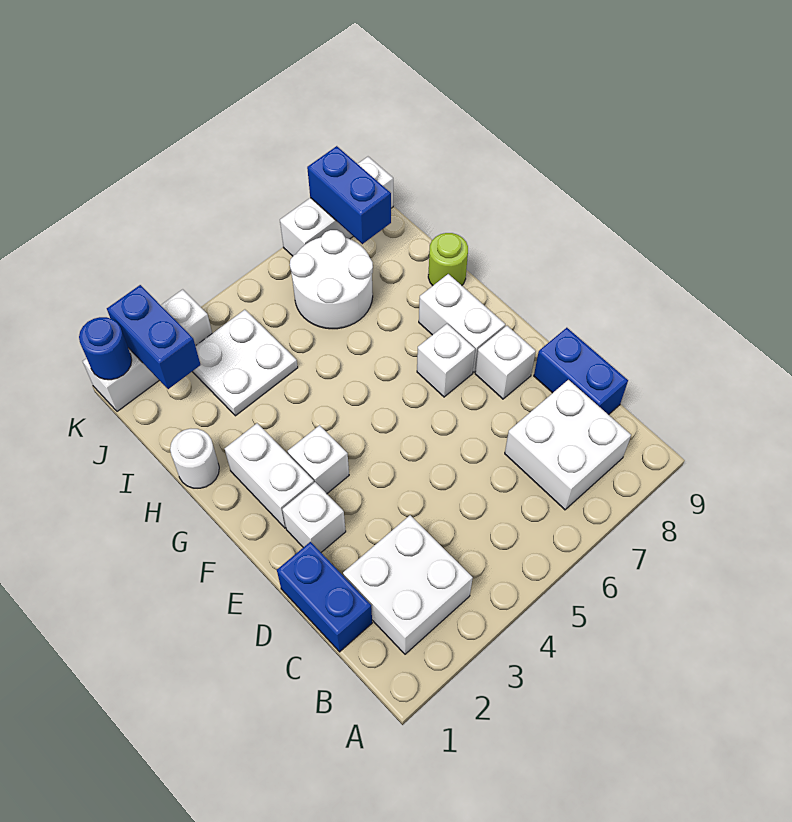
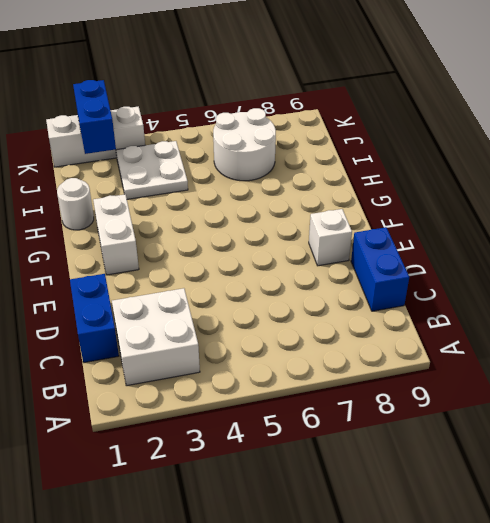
none -> white brick B7:C8 level 1
none -> white brick E2 level 1
none -> white brick F3 level 1

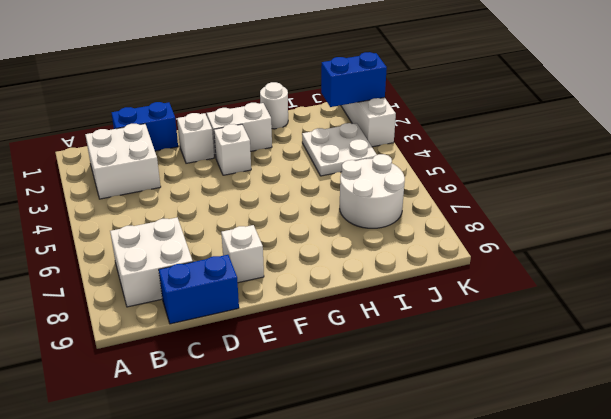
none -> white brick F7 level 1
none -> white brick F8:G8 level 1
none -> lime round brick H9 level 1

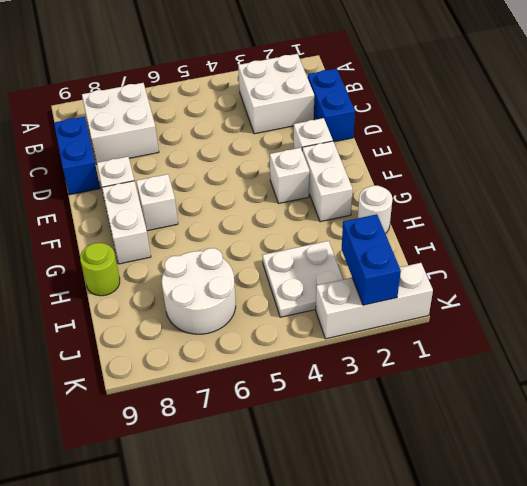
none -> white brick K7:K9 level 1
none -> blue brick J8:K8 level 2
none -> blue round brick K1 level 2

